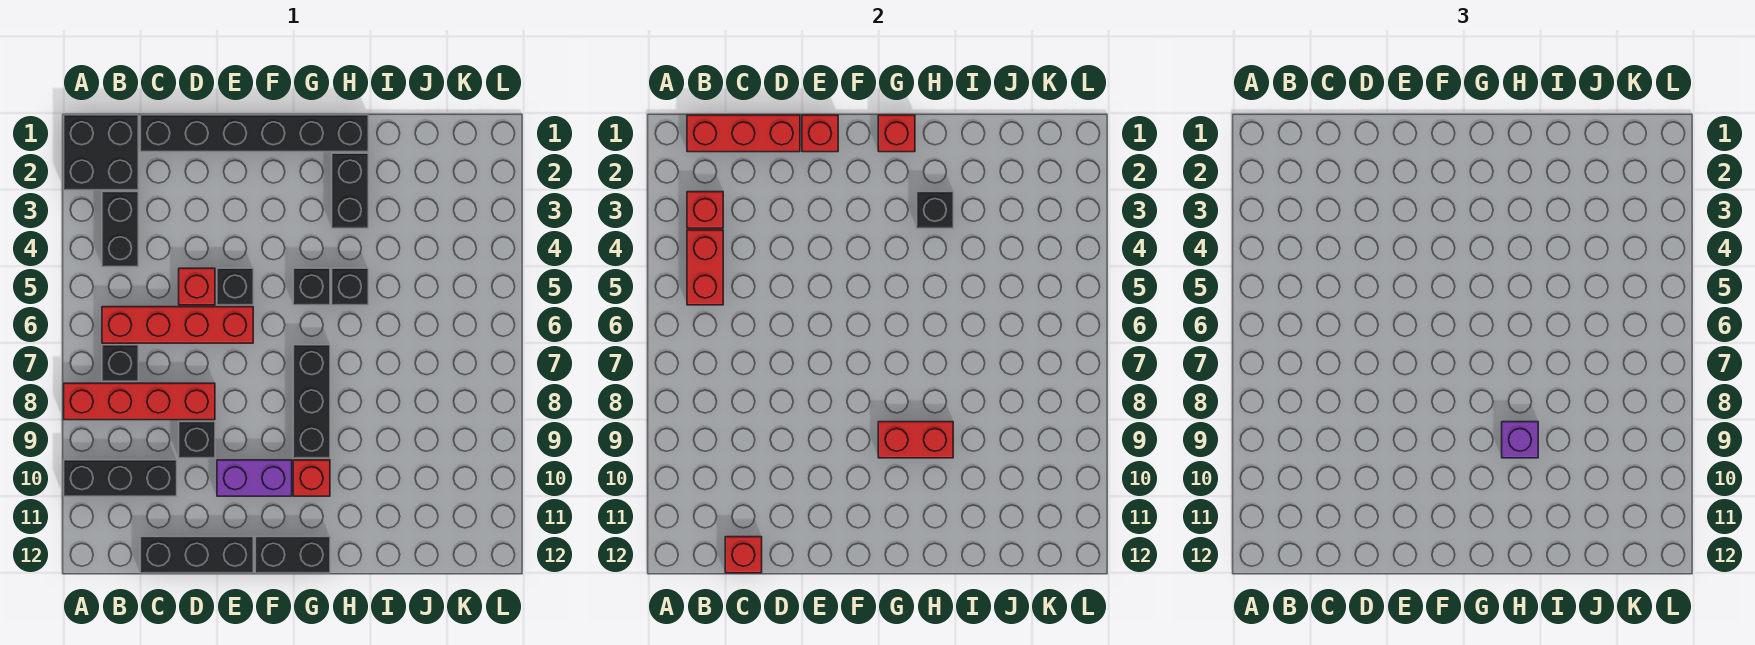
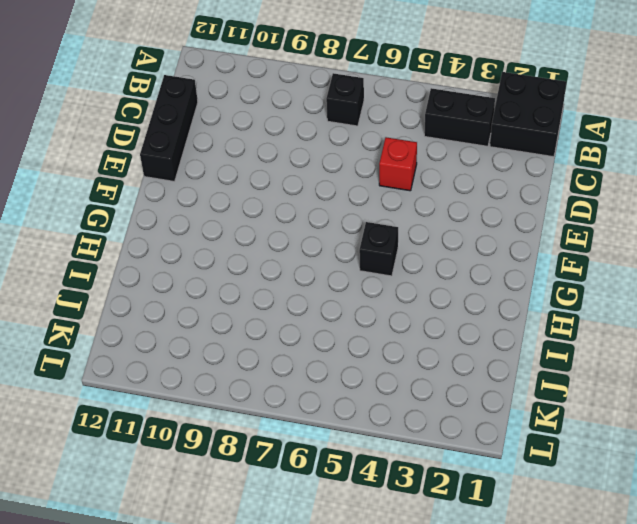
none -> red brick A8:D8 level 1
none -> black brick A10:C10 level 1
none -> red brick B6:E6 level 1

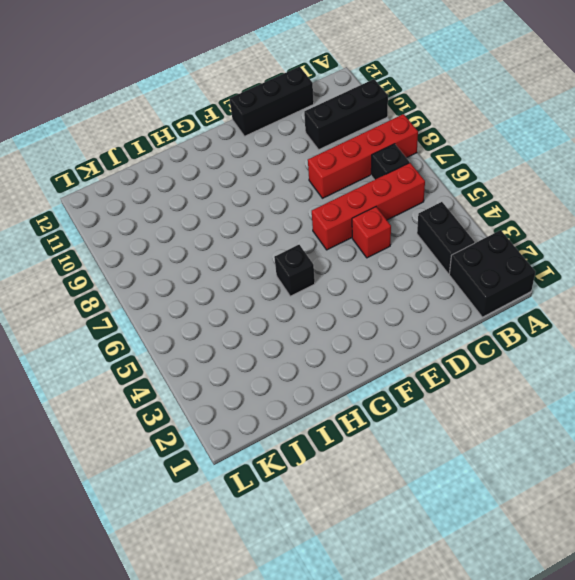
none -> black brick C1:H1 level 1
none -> black brick D9 level 1
none -> black brick E5 level 1

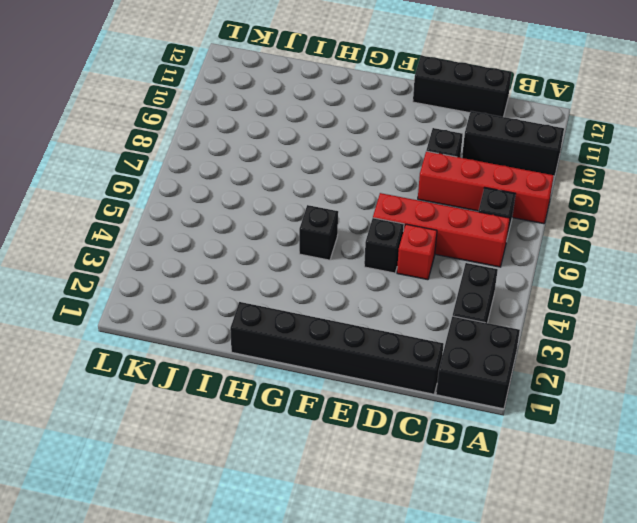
none -> purple brick E10:F10 level 1
none -> black brick F12:G12 level 1
none -> black brick G7:G9 level 1

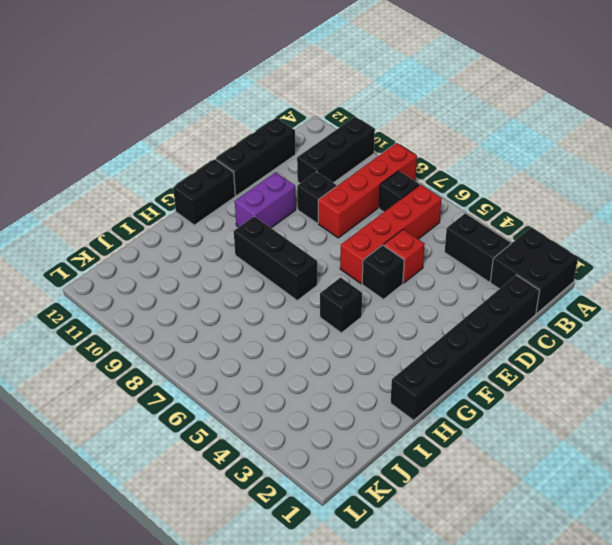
none -> red brick G10 level 1
none -> black brick H2:H3 level 1
none -> black brick H5 level 1

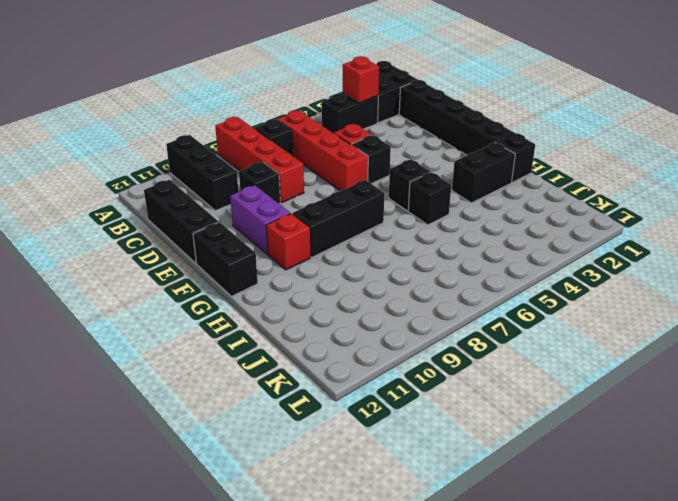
none -> red brick B1:D1 level 2
none -> red brick B4:B5 level 2
none -> red brick C12 level 2

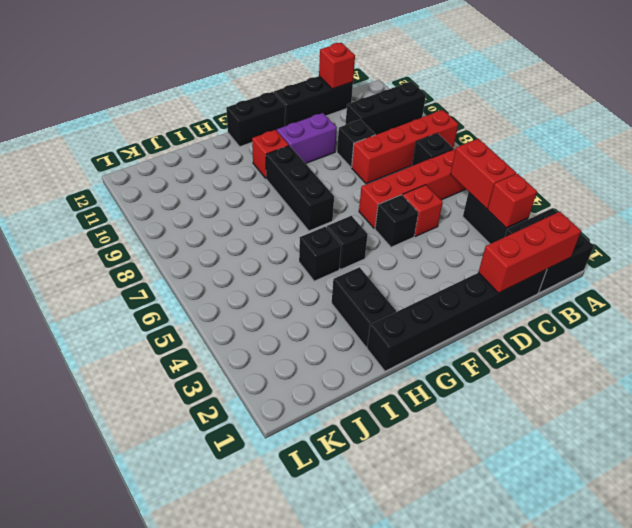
none -> red brick E1 level 2
none -> red brick G1 level 2
none -> red brick G9:H9 level 2

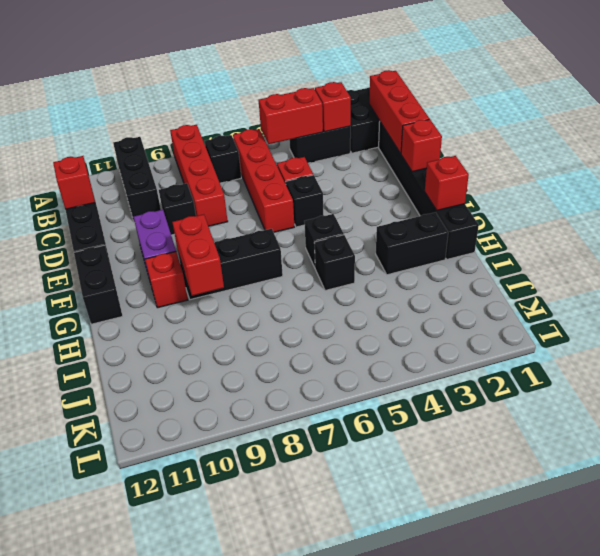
none -> black brick H3 level 2
none -> purple brick H9 level 3

